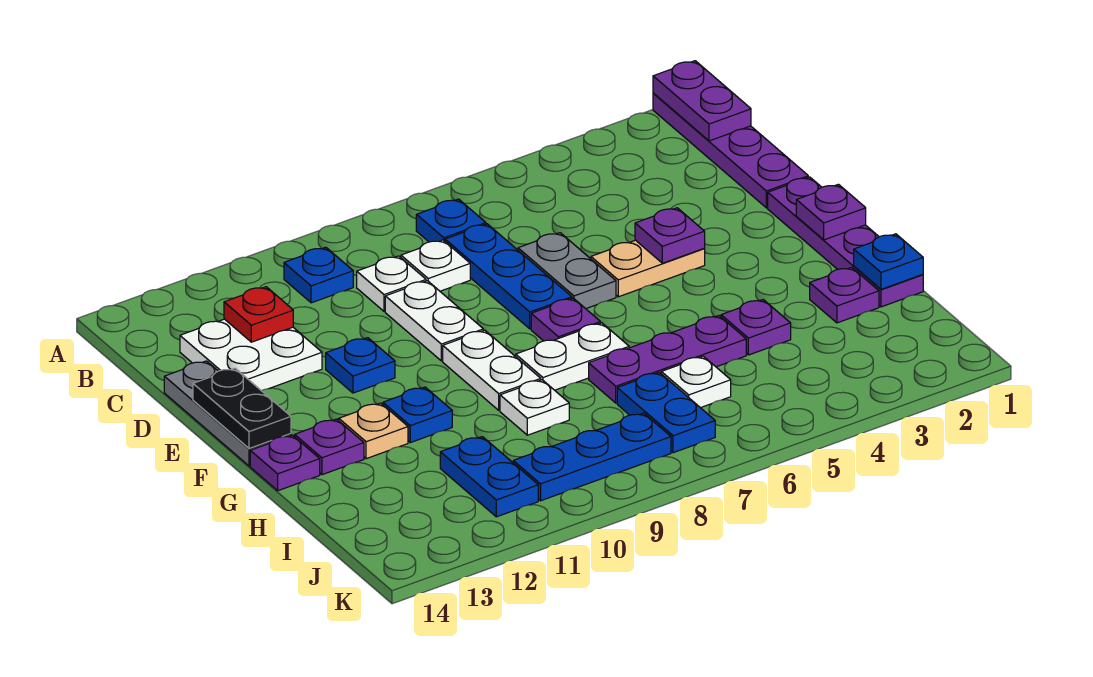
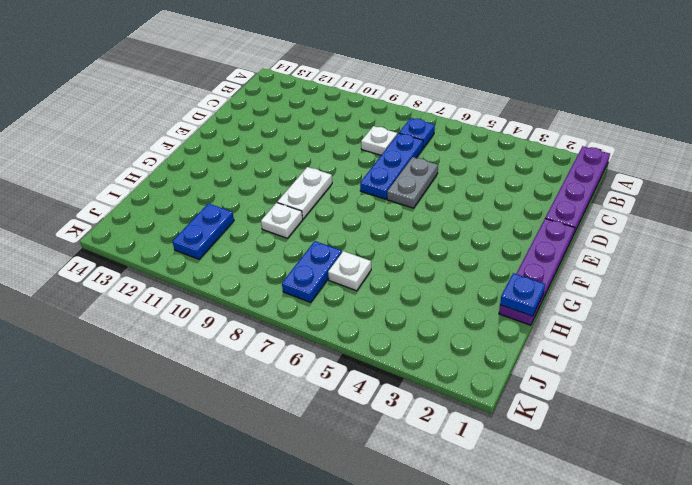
none -> blue plate B10 level 1
none -> white plate C9 level 1
none -> white plate C12:D13 level 1
none -> white plate D9:E9 level 1

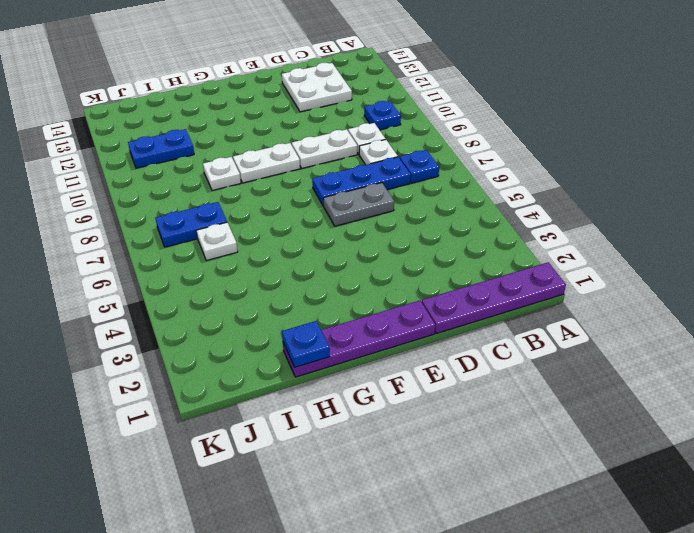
none -> grey plate D14:F14 level 1
none -> tan plate E4:E5 level 1
none -> blue plate E11 level 1
none -> purple plate F7 level 1

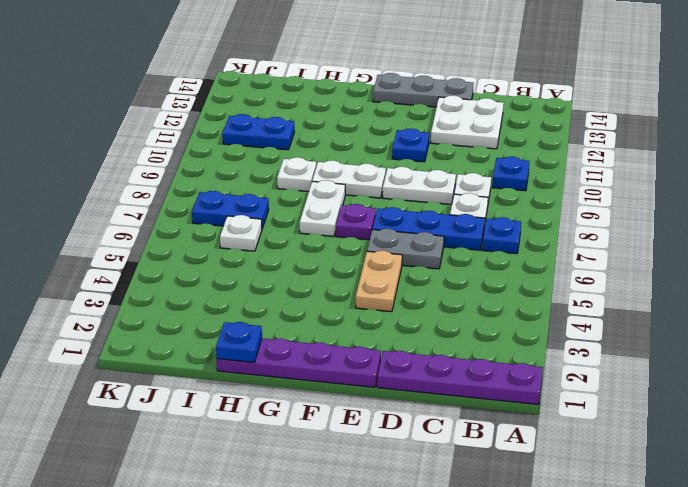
none -> blue plate G11 level 1
none -> tan plate G12 level 1
none -> purple plate G13 level 1
none -> purple plate G14 level 1

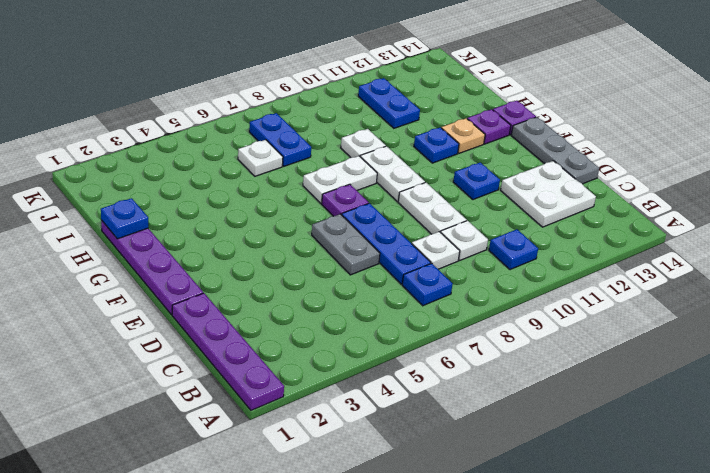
none -> tan plate E4:E5 level 1
none -> purple plate H2 level 1
none -> purple plate H4 level 1
none -> purple plate H5:H7 level 1

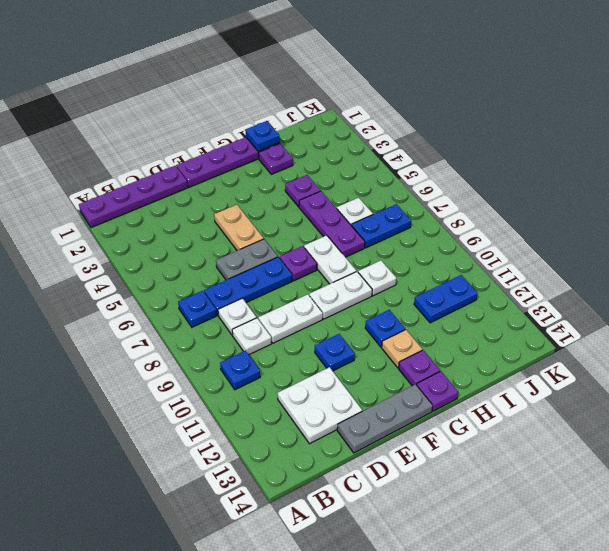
none -> blue plate J8:J10 level 1
none -> purple plate A1:B1 level 2
none -> red plate C12 level 2
none -> purple plate E4 level 2

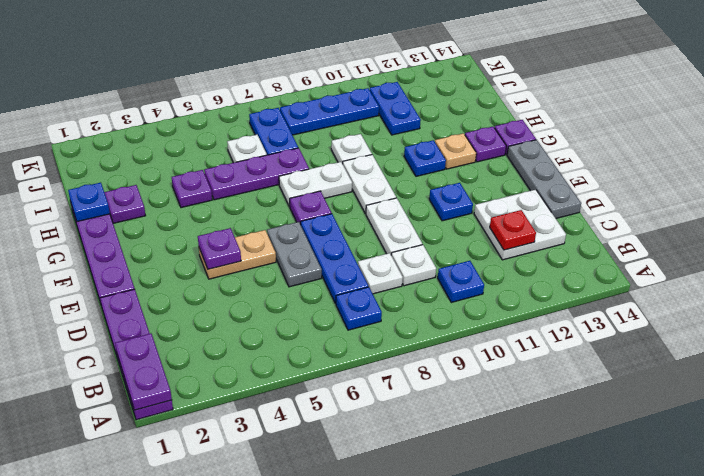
none -> black plate E14:F14 level 2
none -> purple plate F1 level 2

